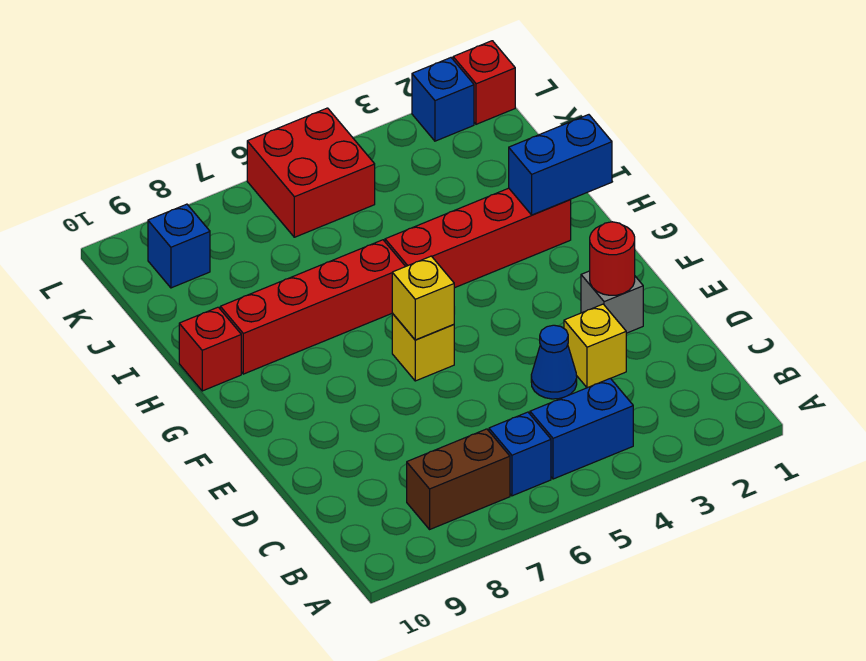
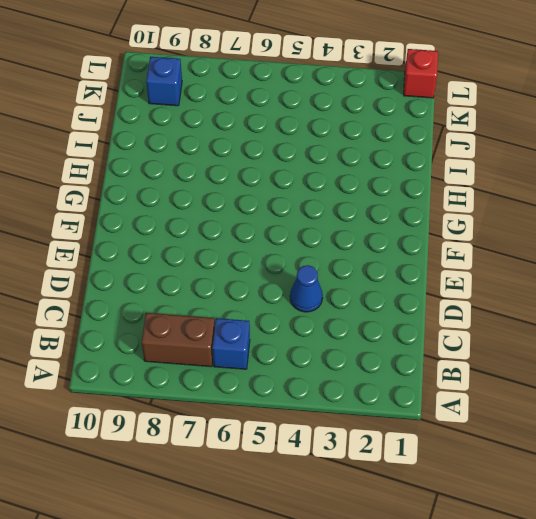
none -> blue brick B4:B5 level 1
none -> yellow brick D3 level 1
none -> grey brick E2 level 1

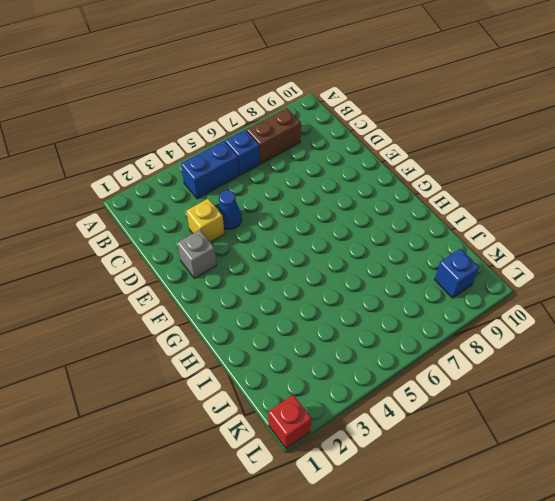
none -> yellow brick F6 level 1
none -> red brick H2:H5 level 1
none -> red brick H6:H9 level 1

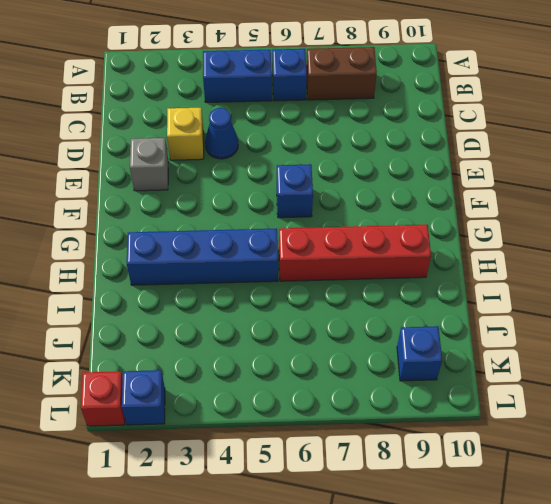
blue brick F6 level 1 -> yellow brick F6 level 1
blue brick H2:H5 level 1 -> red brick H2:H5 level 1
none -> red brick H10 level 1
none -> red brick K5:L6 level 1
none -> red round brick E2 level 2

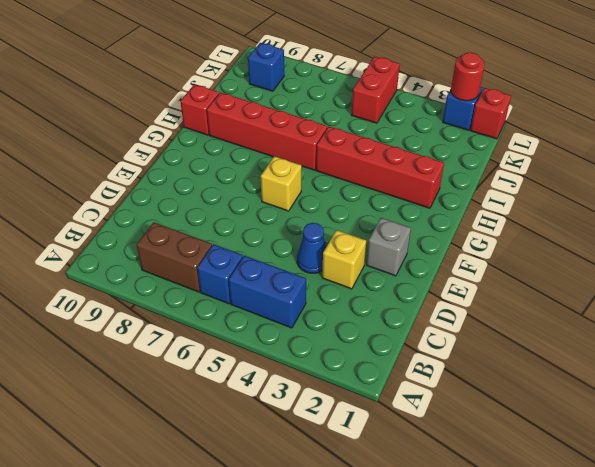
red brick K5:L5 level 1 -> red brick K5:L6 level 1
red round brick L2 level 2 -> red round brick E2 level 2
none -> yellow brick F6 level 2
none -> blue brick H1:H2 level 2

